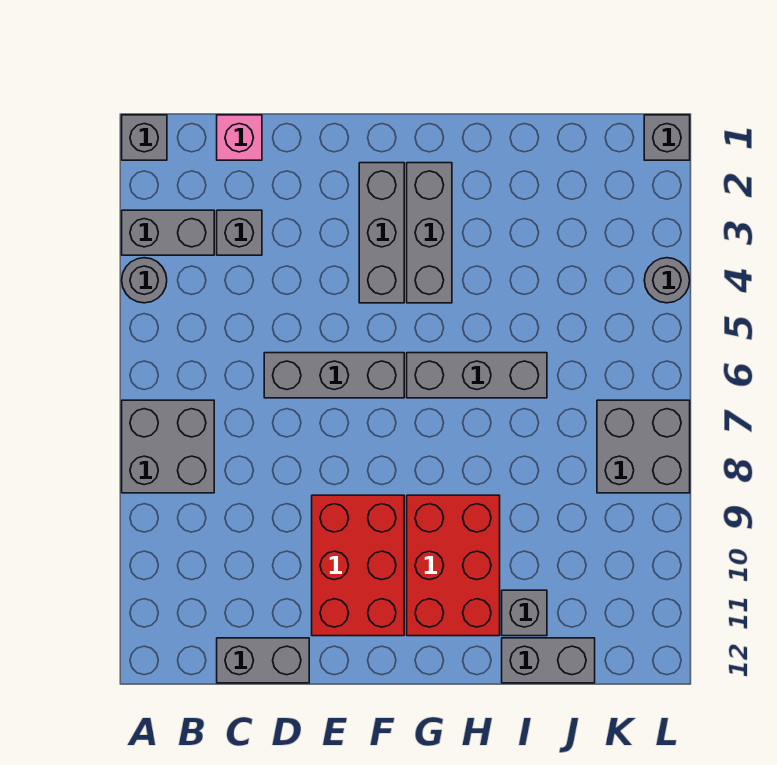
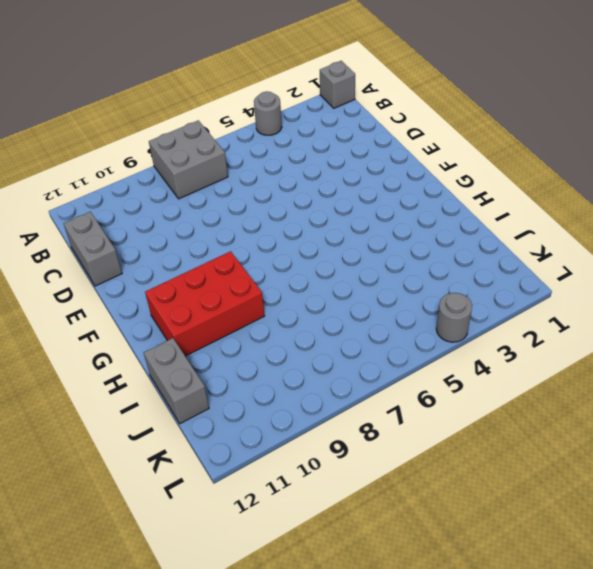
none -> grey brick A3:B3 level 1
none -> pink brick C1 level 1
none -> grey brick C3 level 1

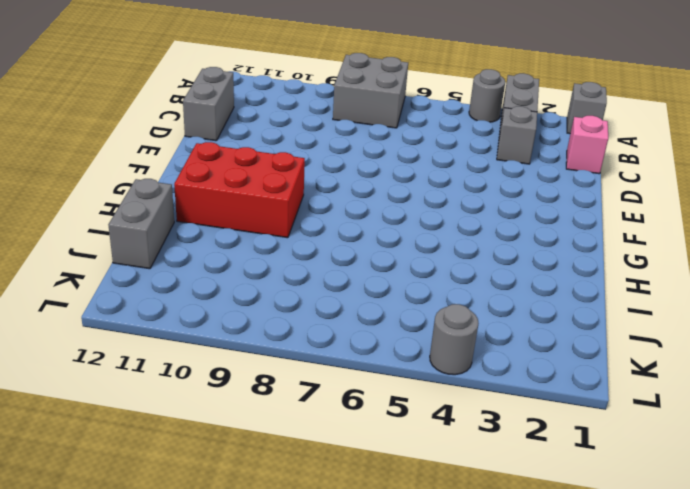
none -> grey brick D6:F6 level 1
none -> red brick E9:F11 level 1
none -> grey brick F2:F4 level 1

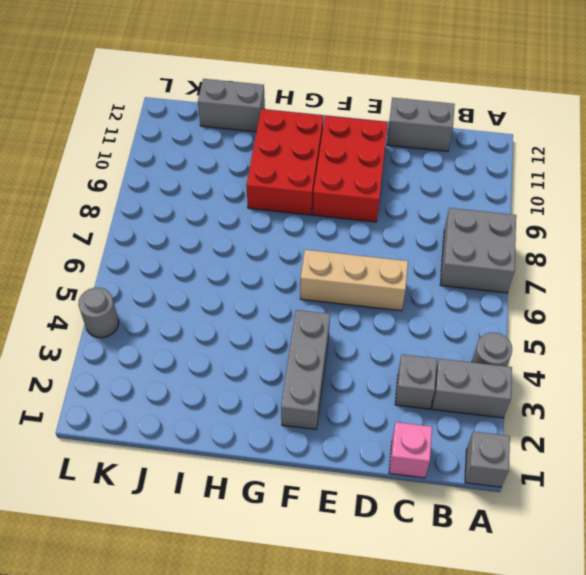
tan brick D6:F6 level 1 -> grey brick D6:F6 level 1
none -> grey brick G2:G4 level 1
none -> grey brick G6:I6 level 1
none -> grey brick I11 level 1

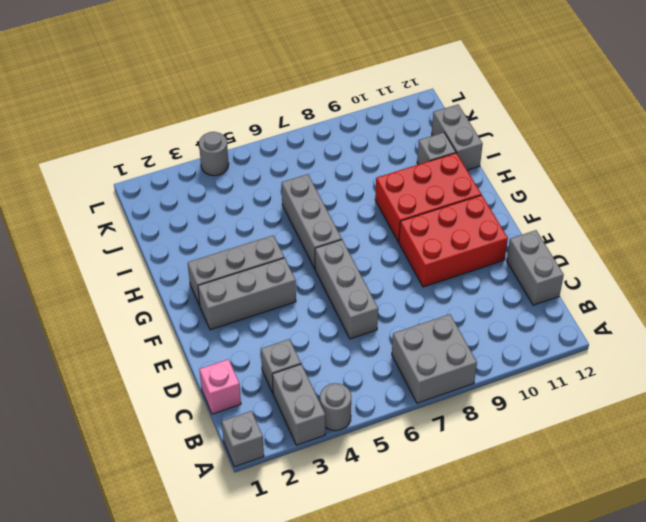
none -> grey brick K7:L8 level 1
none -> grey brick L1 level 1

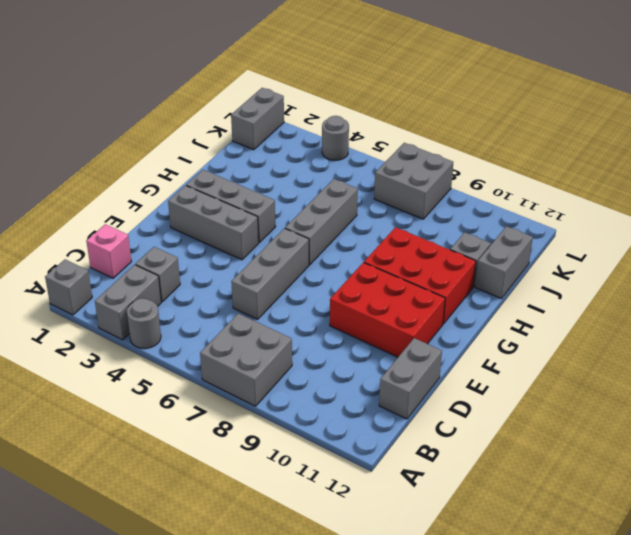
grey brick K1:L1 level 1 -> grey brick L1 level 1

